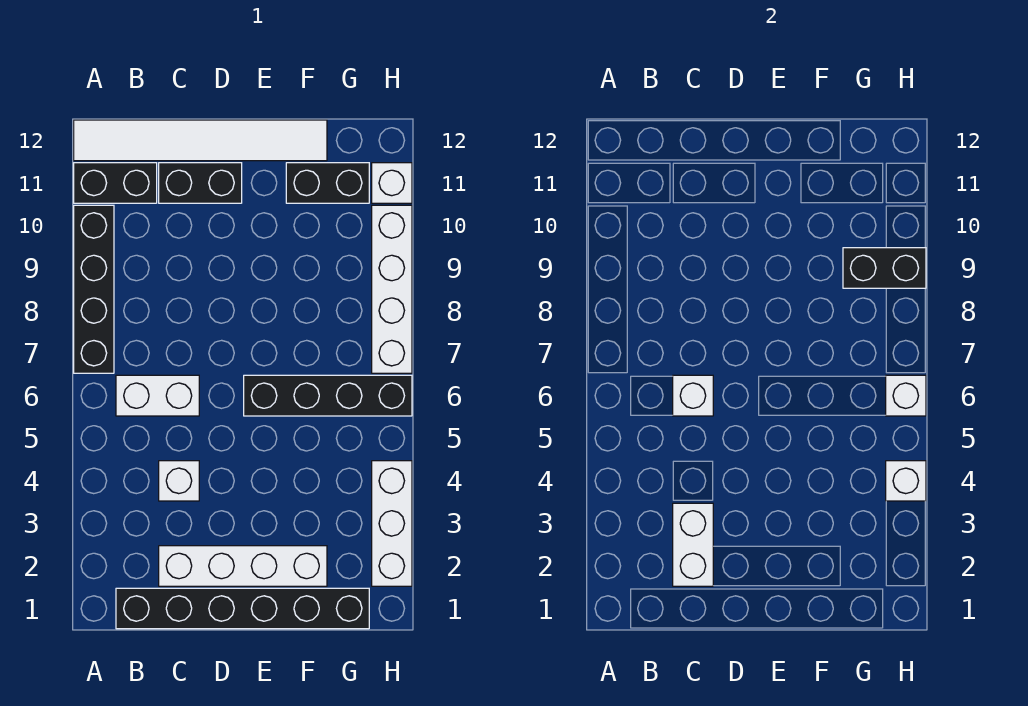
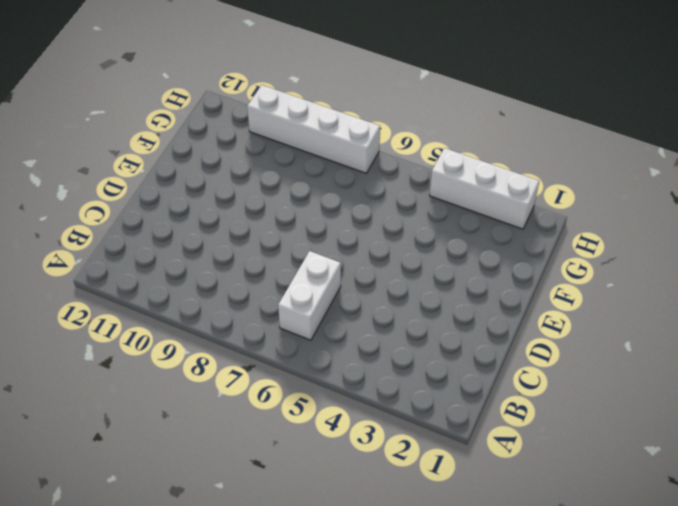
none -> black brick A7:A10 level 1
none -> black brick A11:B11 level 1
none -> white tile A12:F12 level 1

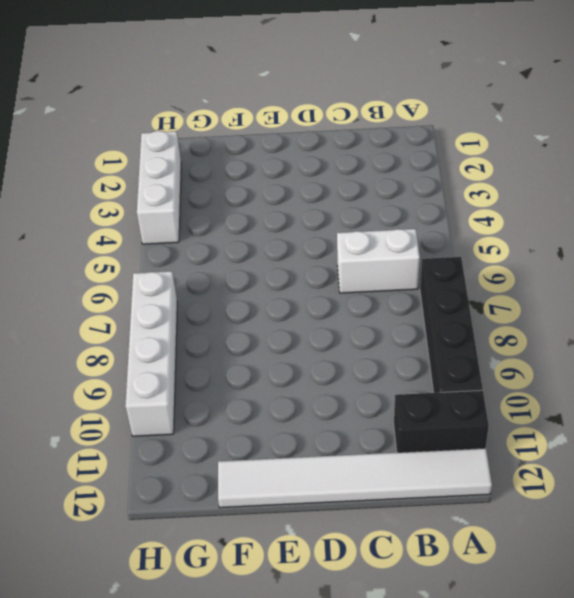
none -> black brick B1:G1 level 1
none -> white brick C2:F2 level 1
none -> white brick C4 level 1

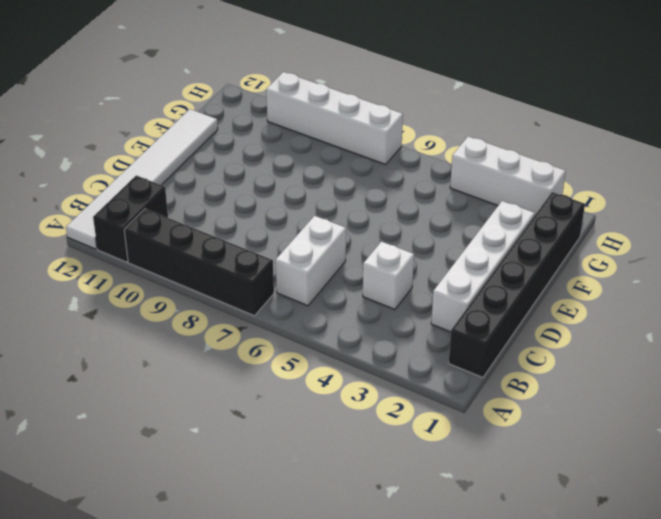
none -> black brick C11:D11 level 1
none -> black brick E6:H6 level 1
none -> black brick F11:G11 level 1

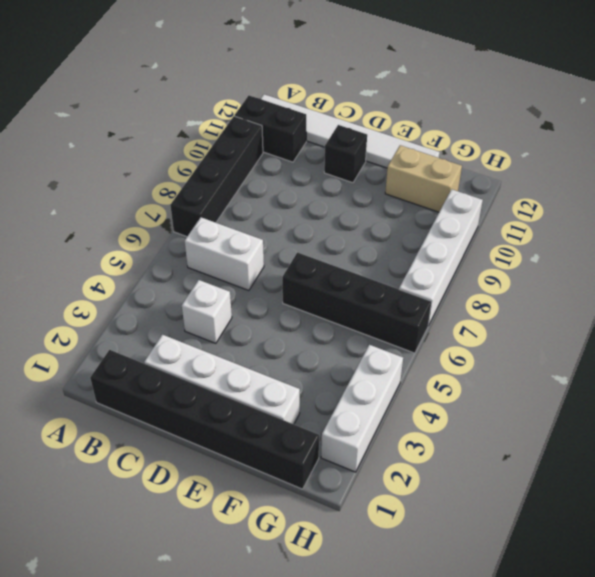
black brick D11 level 1 -> black brick C11:D11 level 1
tan brick F11:G11 level 1 -> black brick F11:G11 level 1
none -> white brick H11 level 1
none -> white brick C2:C3 level 2
none -> white brick C6 level 2

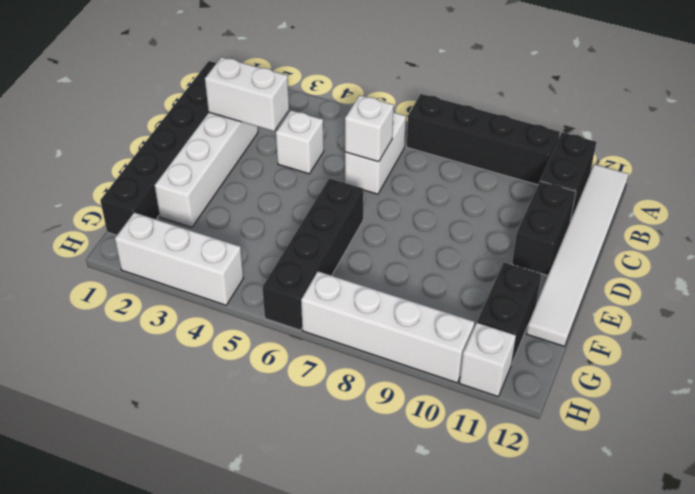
none -> black brick G9:H9 level 2
none -> white brick H4 level 2
none -> white brick H6 level 2

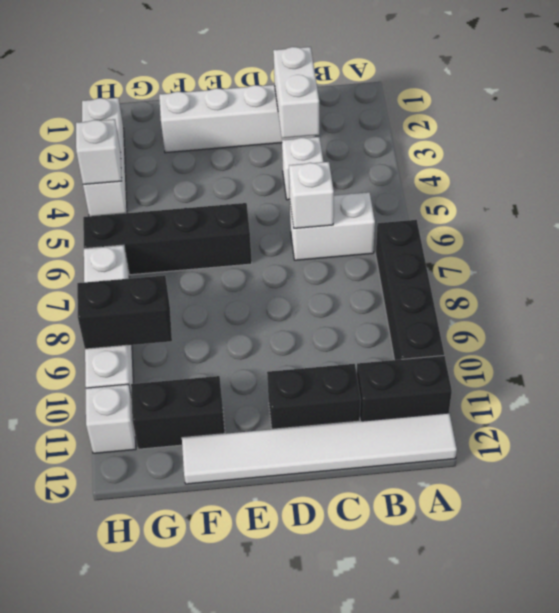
none -> black brick B1:G1 level 1
none -> white brick H6 level 2

